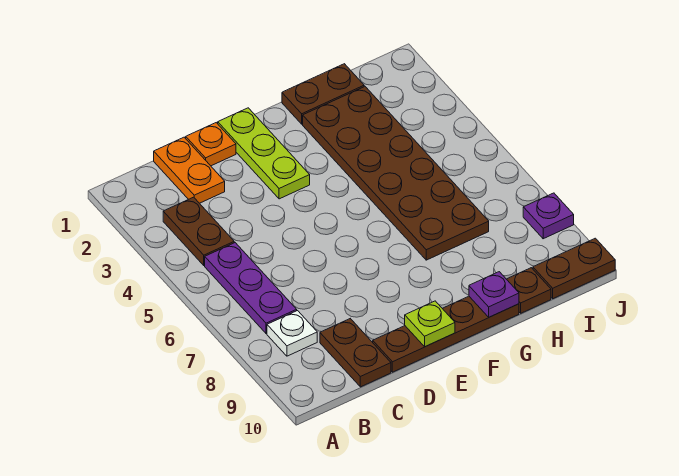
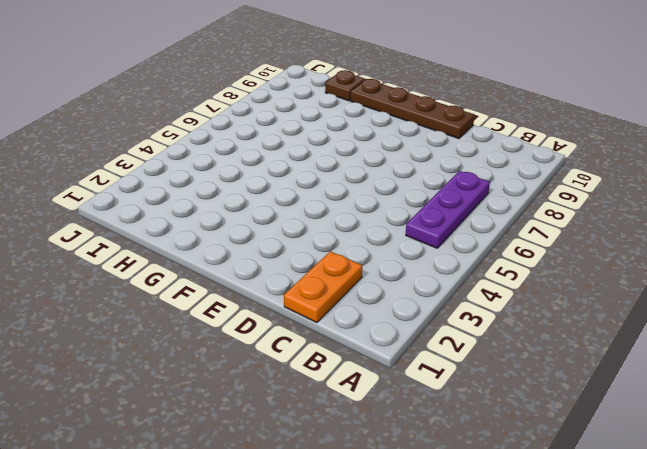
none -> brown plate B3:B4 level 1
none -> white plate B8 level 1
none -> brown plate C9:C10 level 1

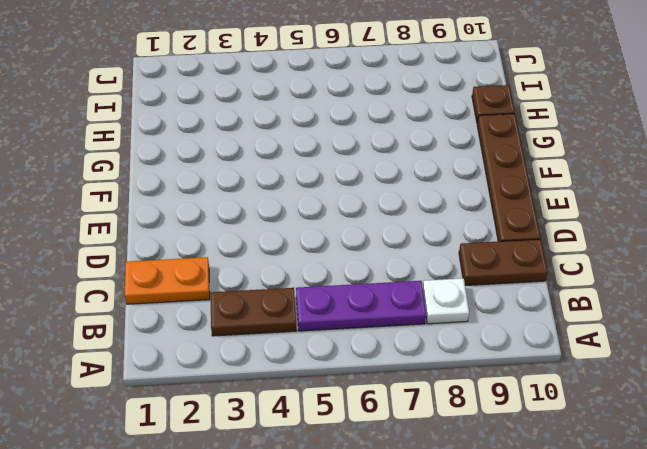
none -> orange plate D1 level 1
none -> lime plate E1:E3 level 1
none -> brown plate G1:H1 level 1

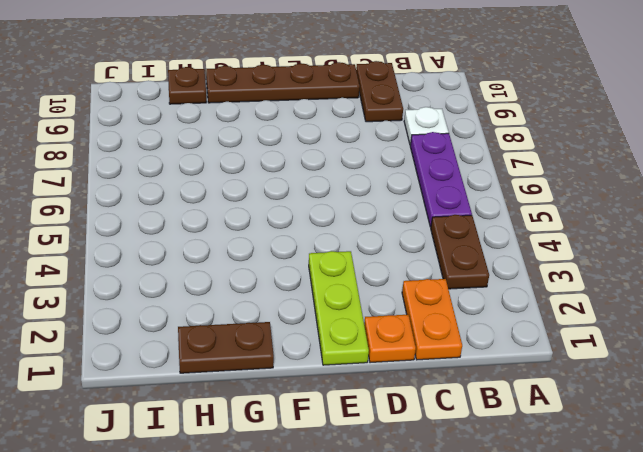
none -> brown plate G2:H7 level 1
none -> brown plate I10:J10 level 1
none -> purple plate J8 level 1

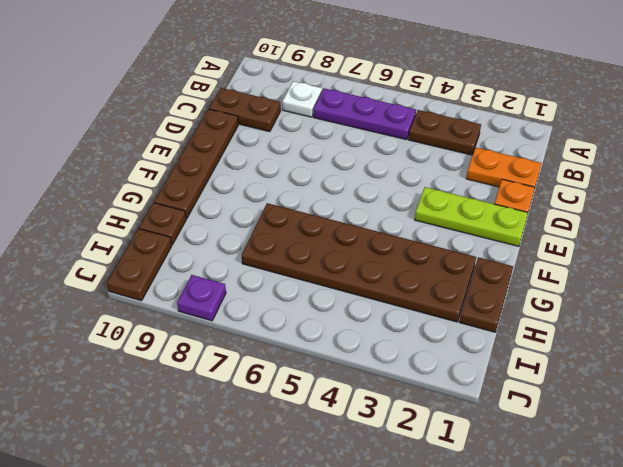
none -> lime plate E10 level 2
none -> purple plate G10 level 2

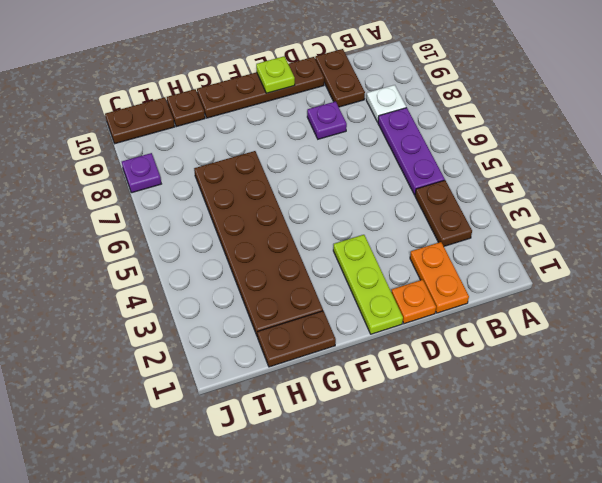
purple plate D8 level 1 -> purple plate G10 level 2

